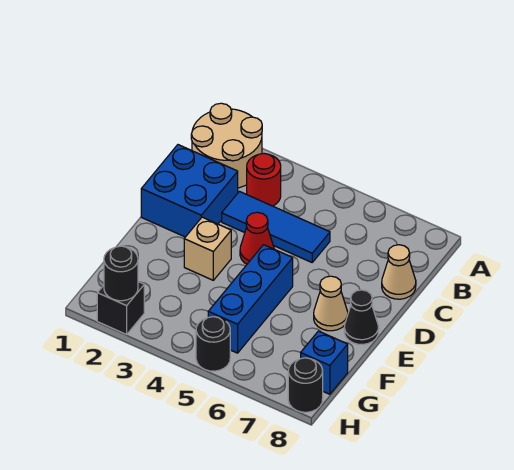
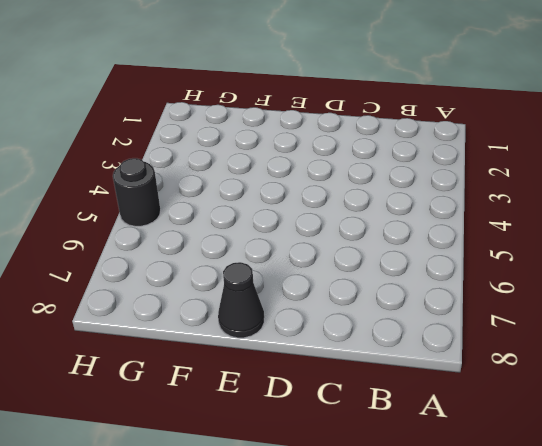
none -> tan round brick A1:B2 level 1
none -> red round brick B3 level 1
none -> blue brick C1:D2 level 1

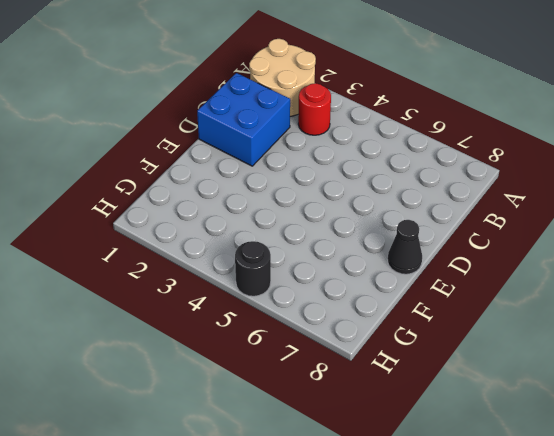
none -> blue tile C3:C5 level 1
none -> tan cone C8 level 1
none -> red cone D4 level 1

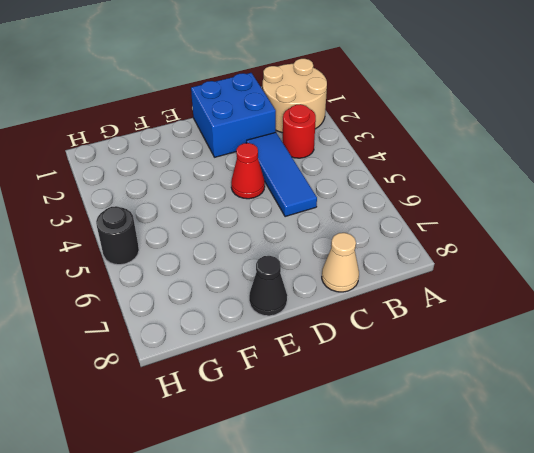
none -> tan brick E3 level 1
none -> blue brick E5:G5 level 1
none -> tan cone E7 level 1

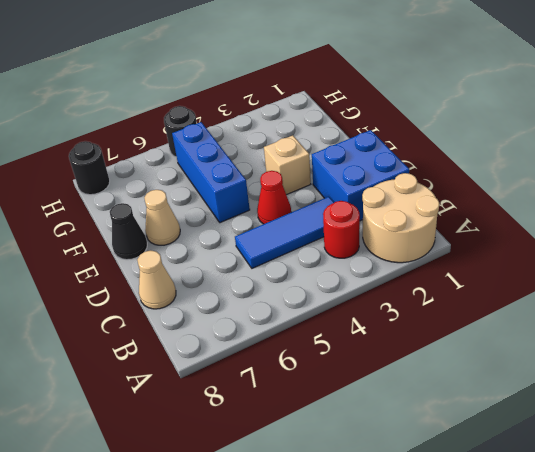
none -> blue brick G8 level 1
none -> black brick H2 level 1
none -> black round brick H2 level 2

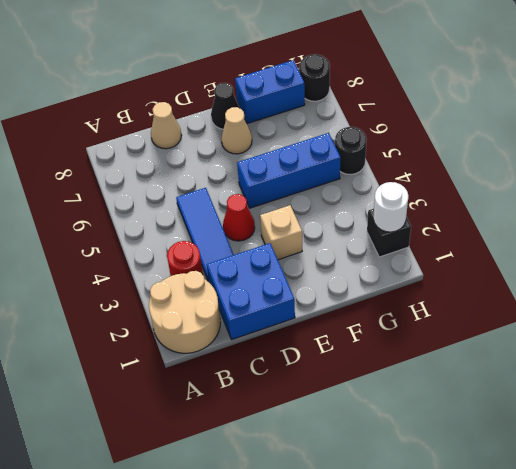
blue brick F8:G8 level 1 -> blue brick G8 level 1
white round brick H2 level 2 -> black round brick H2 level 2

